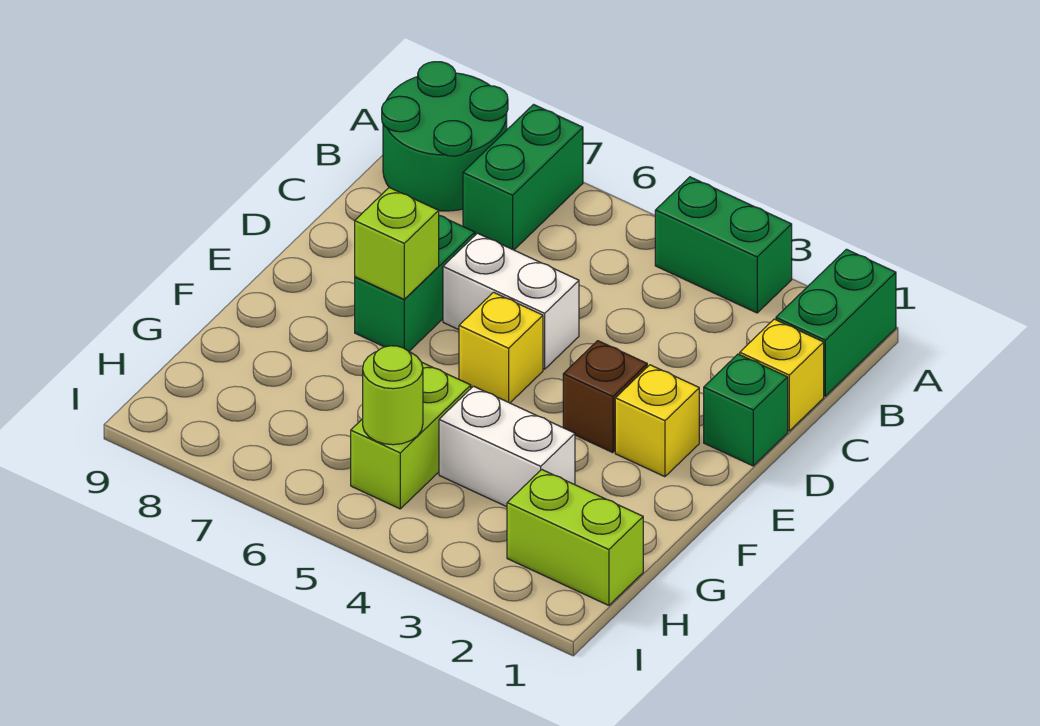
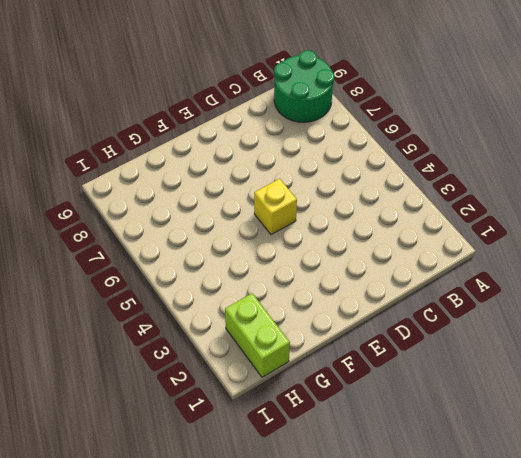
none -> green brick A1:B1 level 1
none -> green brick A3:A4 level 1
none -> green brick A7:B7 level 1

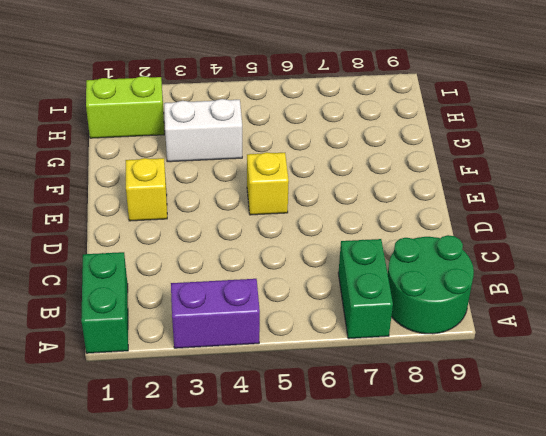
purple brick A3:A4 level 1 -> green brick A3:A4 level 1
none -> yellow brick C1 level 1
none -> green brick D1 level 1
none -> white brick D5:D6 level 1

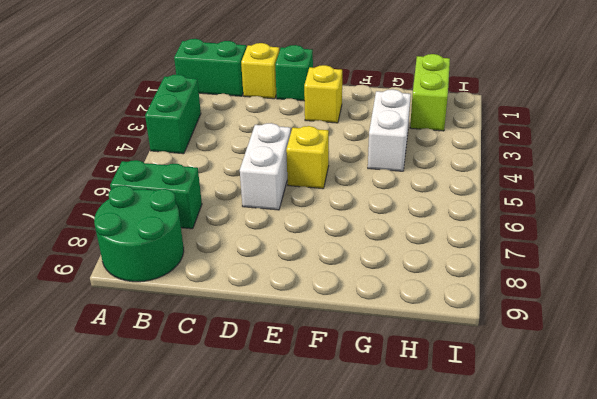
none -> green brick D7:E7 level 1
none -> brown brick E3 level 1
none -> lime brick G5:H5 level 1

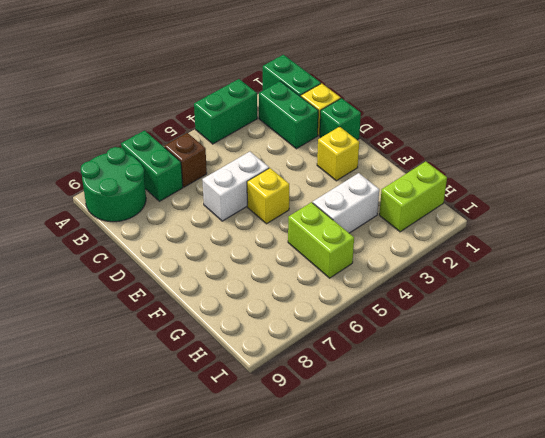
green brick B2:C2 level 1 -> green brick D7:E7 level 1
brown brick B6 level 1 -> brown brick E3 level 1
none -> lime brick E7 level 2
none -> lime round brick H5 level 2

